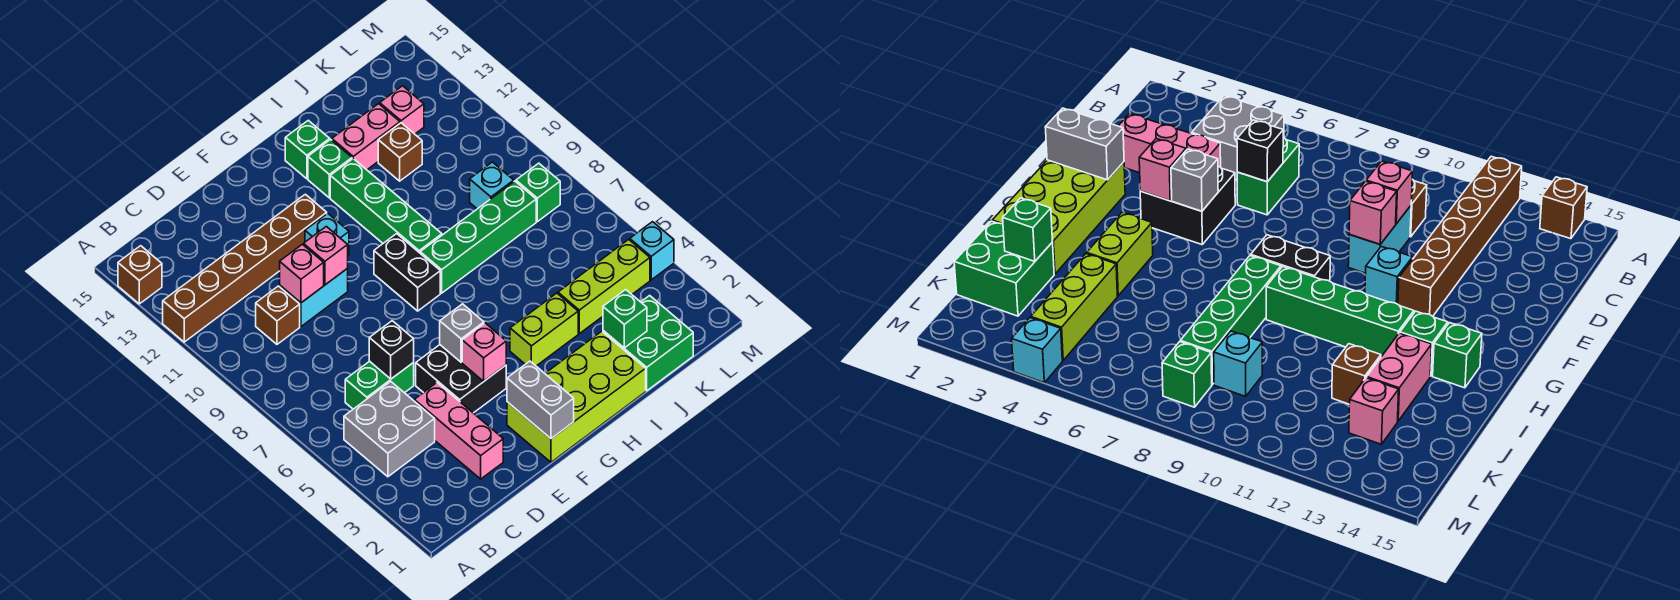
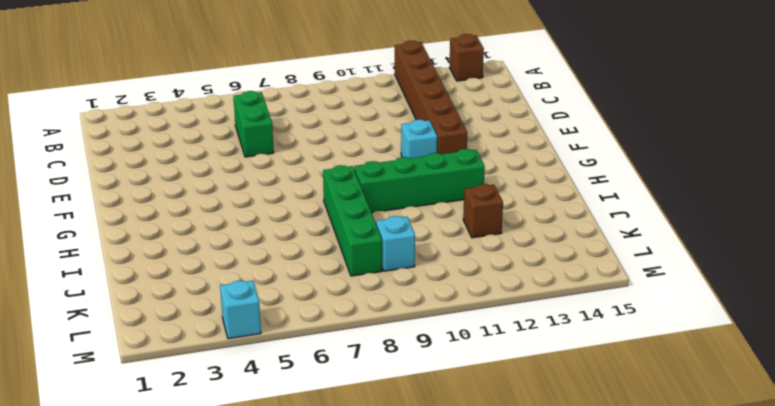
none -> grey brick B4:C5 level 1
none -> brown brick C10 level 1
none -> pink brick D2:D4 level 1
none -> cyan brick D10:E10 level 1

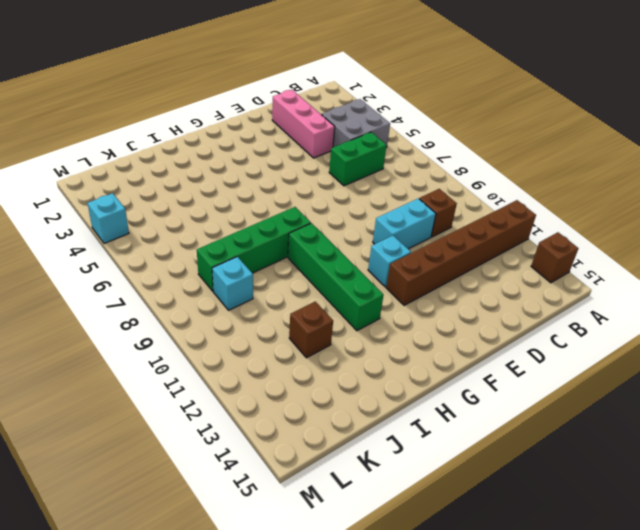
none -> black brick E4:F5 level 1
none -> lime brick F1:I2 level 1
none -> black brick G8:G9 level 1
none -> lime brick H4:I4 level 1

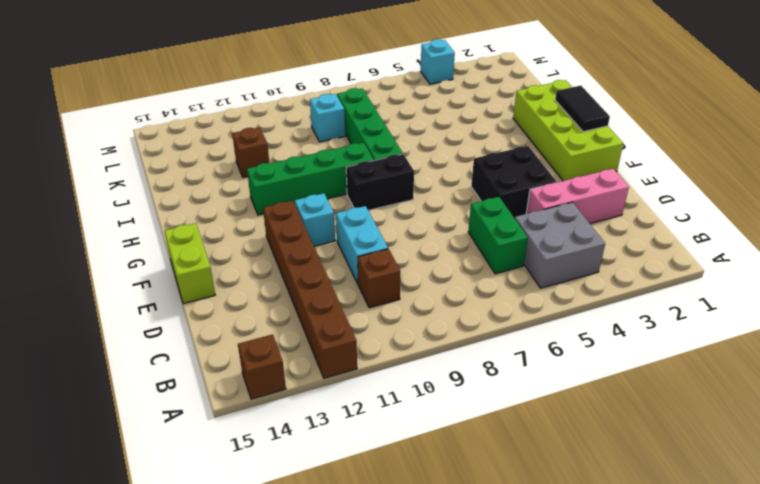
lime brick E15:F15 level 1 -> lime brick H4:I4 level 1
black tile G1:H1 level 2 -> none
none -> green brick H13 level 1
none -> green brick H14 level 1
none -> pink brick I13:J13 level 1
none -> green brick J1:K2 level 1

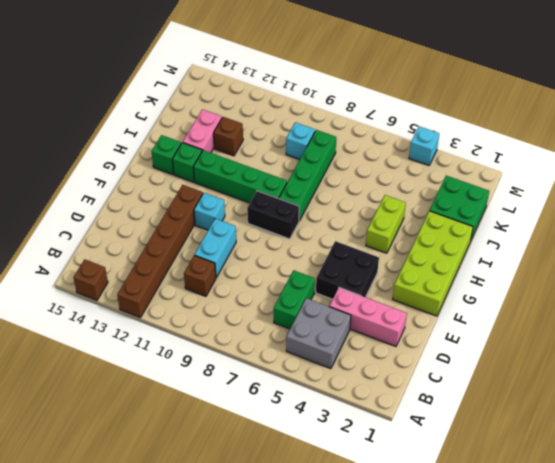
none -> lime brick J4:L4 level 1
none -> pink brick K13 level 1
none -> green brick L8 level 1
none -> black brick D6 level 2

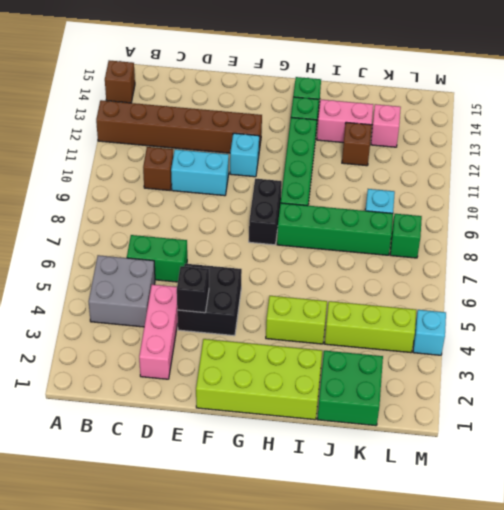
black brick E4 level 2 -> black brick D6 level 2
none -> pink brick D10 level 2
none -> pink brick E10 level 2
none -> grey brick F1:F2 level 2
none -> pink brick F4 level 2

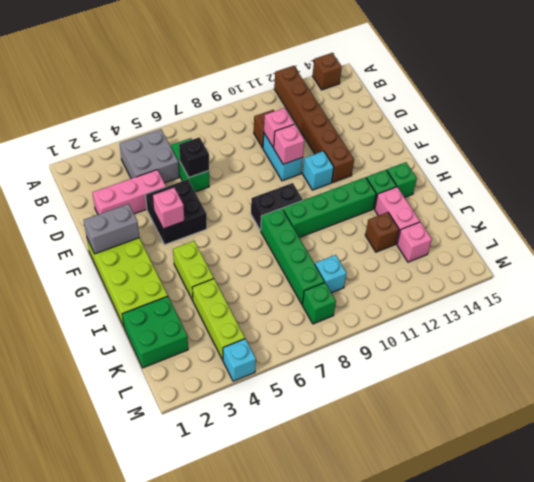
none -> grey brick F5 level 2
none -> green brick J2 level 2

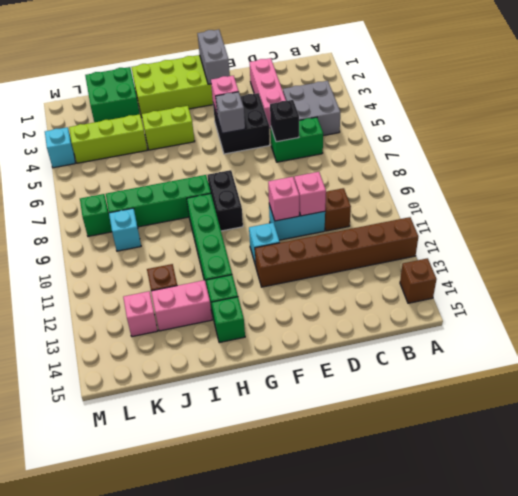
none -> green brick J2 level 2

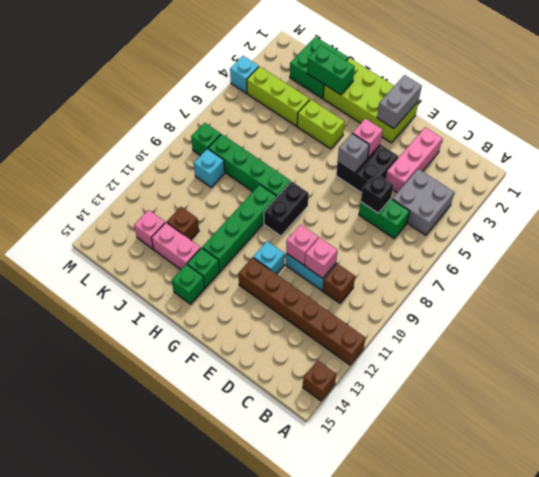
green brick I2:J2 level 2 -> green brick J2 level 2

